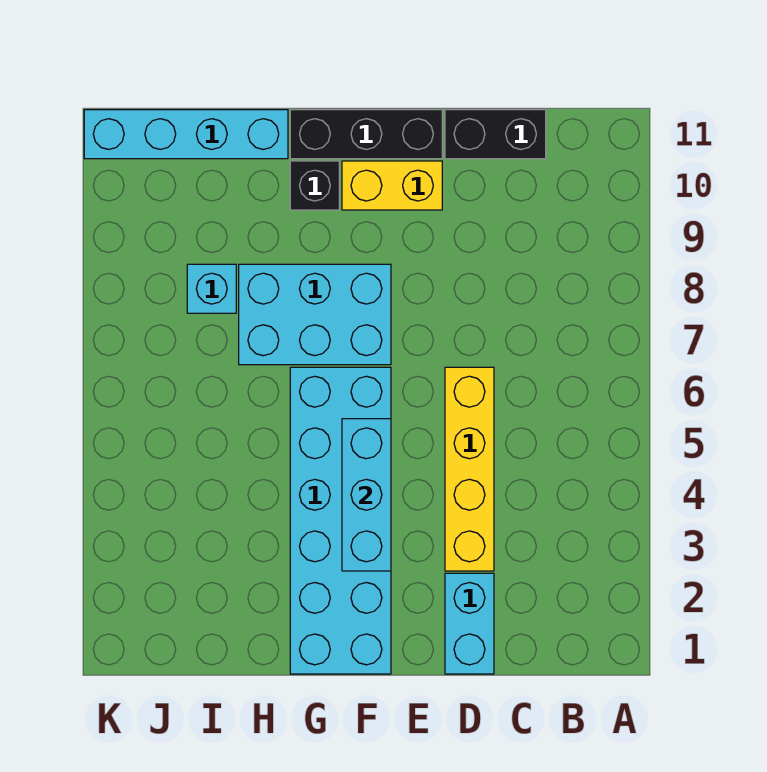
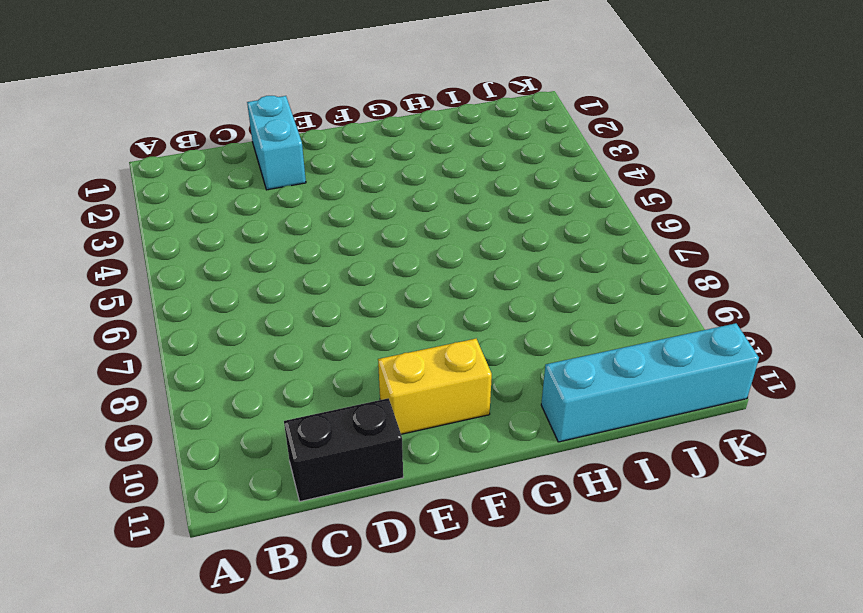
none -> yellow brick D3:D6 level 1
none -> black brick E11:G11 level 1

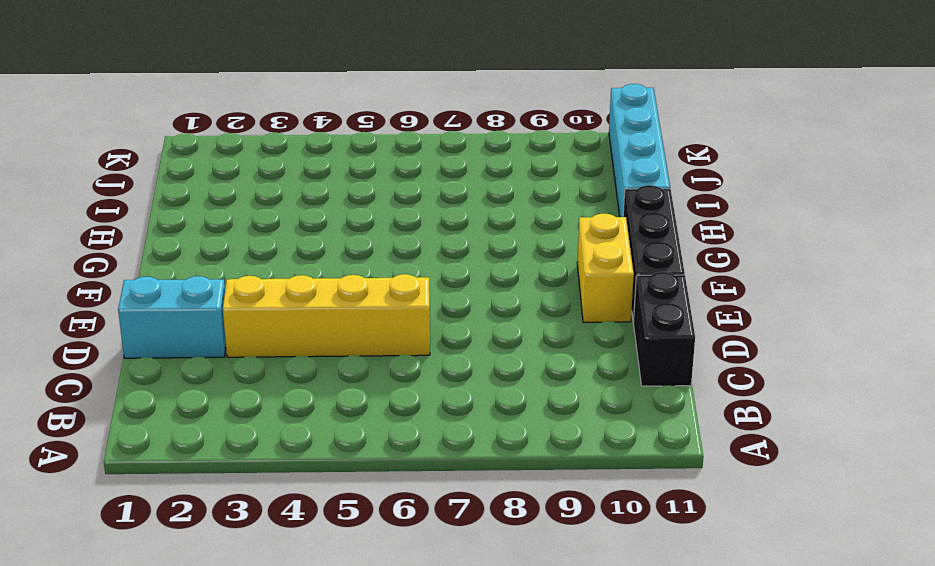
none -> cyan brick F1:G6 level 1
none -> cyan brick F7:H8 level 1

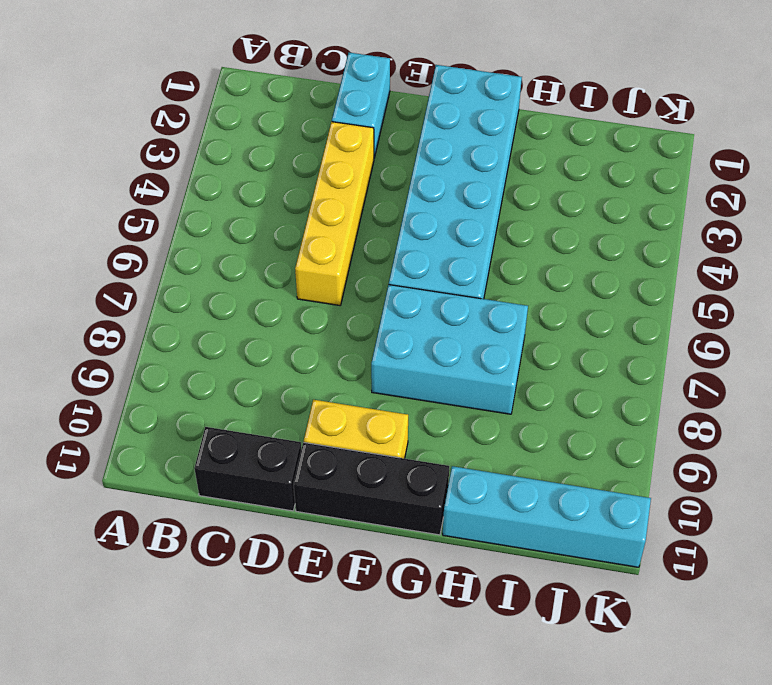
none -> black brick G10 level 1
none -> cyan brick I8 level 1

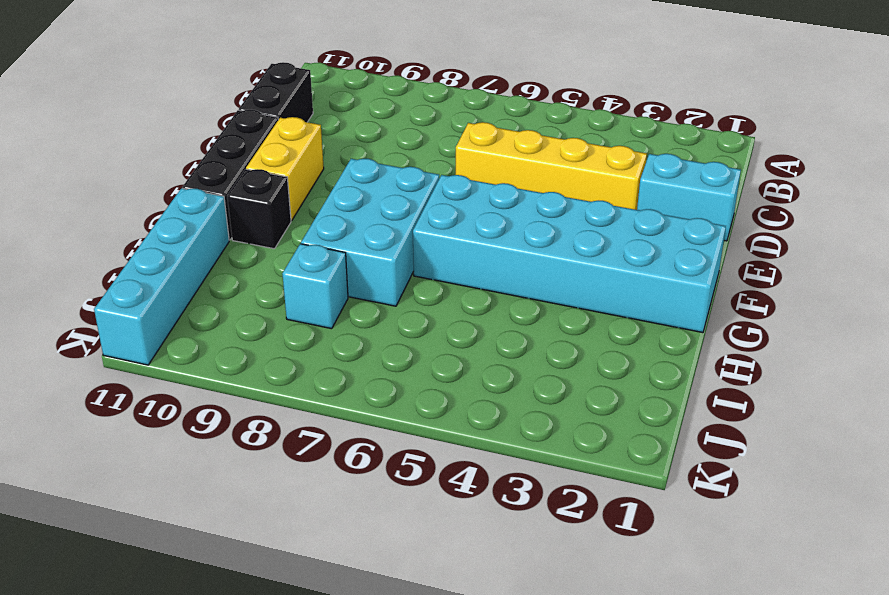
none -> cyan brick F3:F5 level 2

